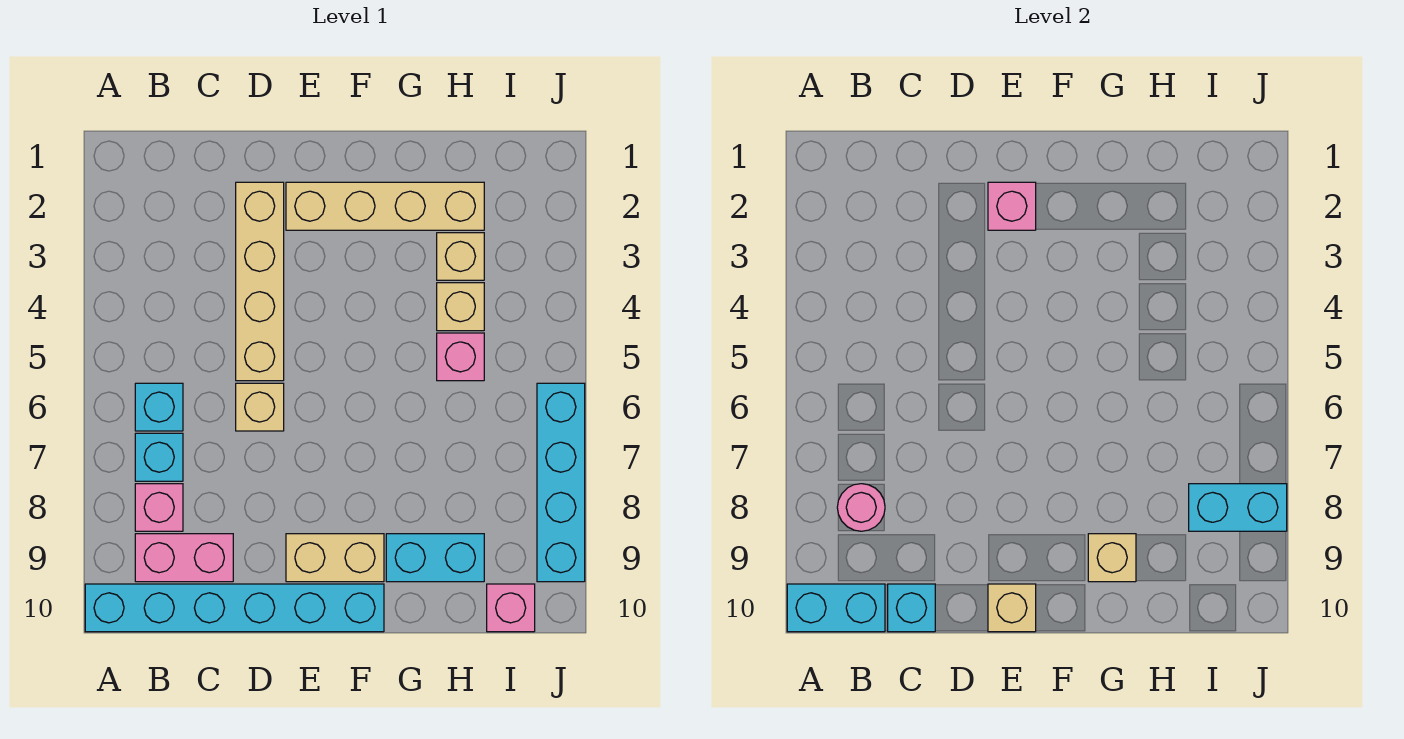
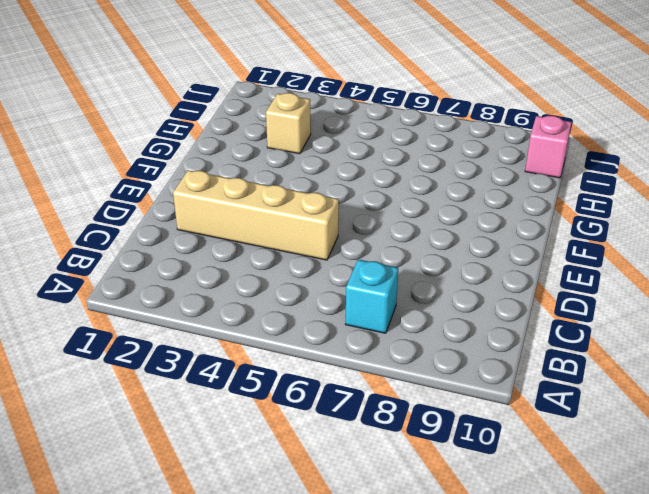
none -> cyan brick A10:F10 level 1
none -> cyan brick B6 level 1
none -> pink brick B8 level 1

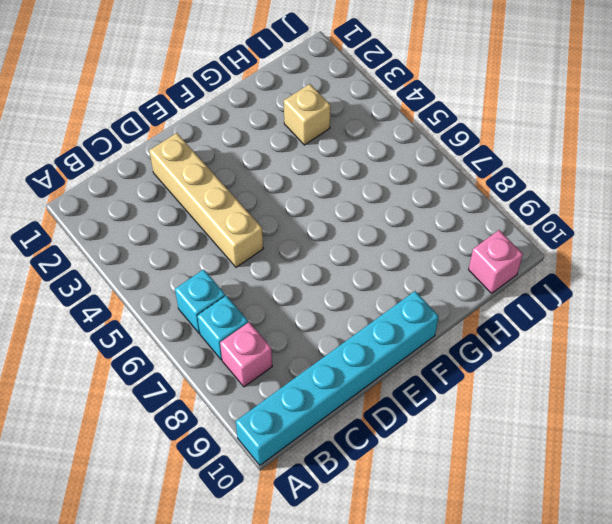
none -> pink brick B9:C9 level 1
none -> tan brick D6 level 1
none -> tan brick E2:H2 level 1

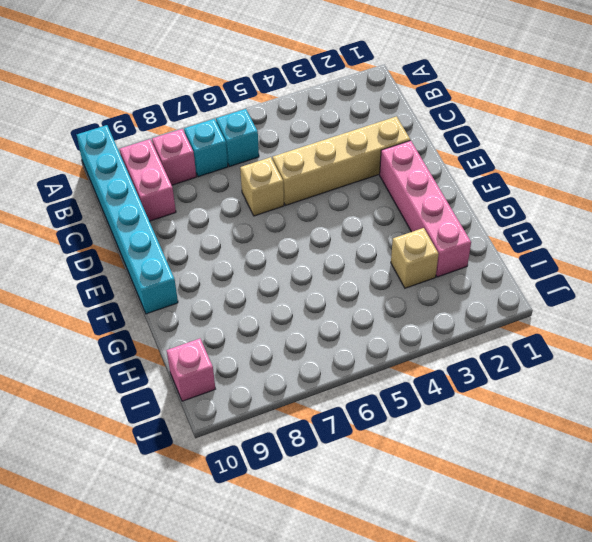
pink brick E2:H2 level 1 -> tan brick E2:H2 level 1
none -> tan brick E9:F9 level 1
none -> cyan brick G9:H9 level 1
none -> tan brick H4 level 1

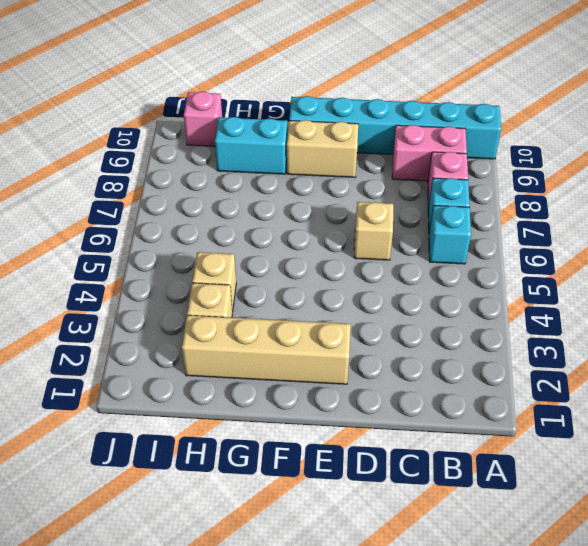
none -> tan brick D2:D5 level 1
none -> pink brick H5 level 1
none -> cyan brick J6:J9 level 1

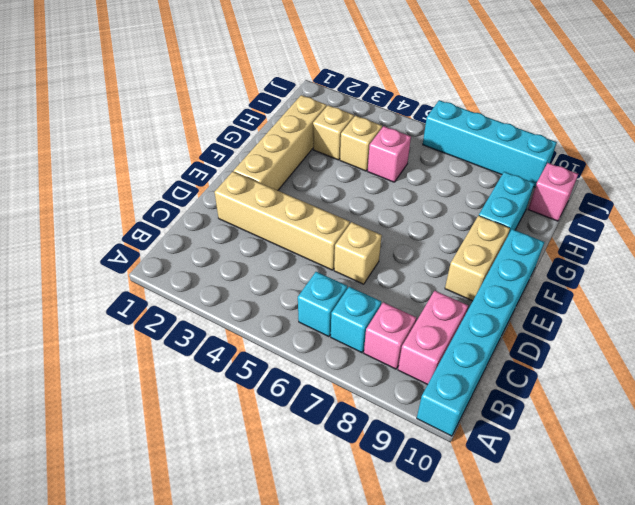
none -> cyan brick A10:B10 level 2
none -> pink round brick B8 level 2
none -> cyan brick C10 level 2

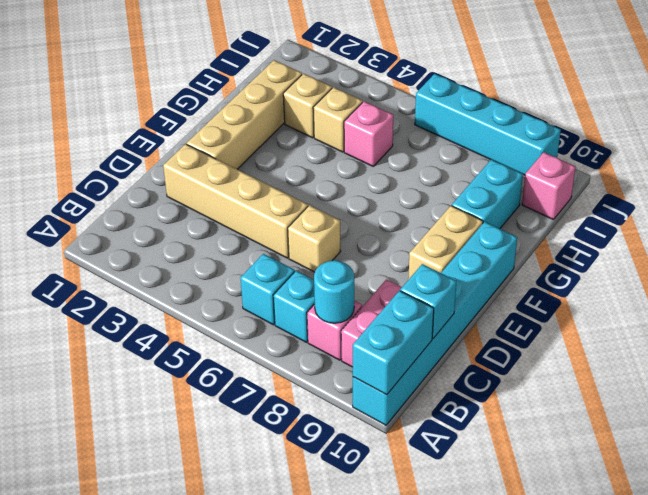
cyan round brick B8 level 2 -> pink round brick B8 level 2
none -> pink brick E2 level 2
none -> tan brick E10 level 2
none -> tan brick G9 level 2

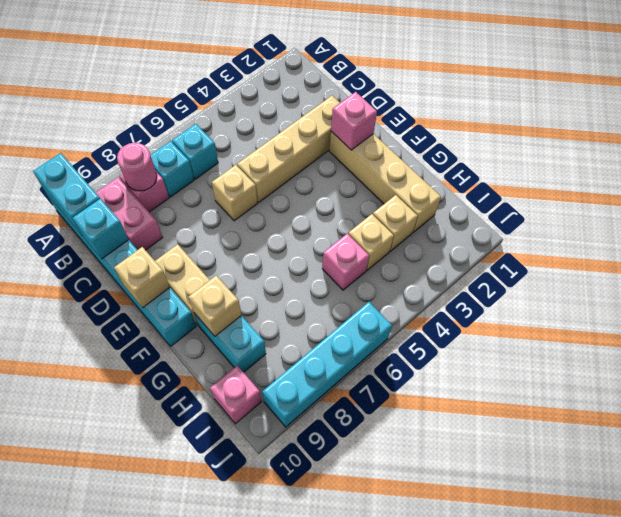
none -> cyan brick I8:J8 level 2

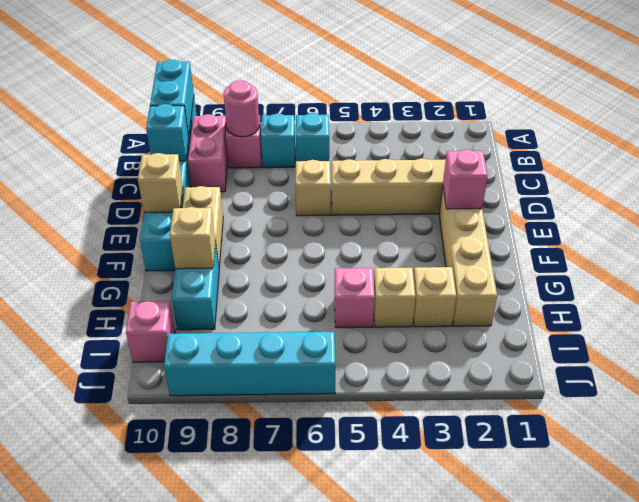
none -> cyan brick I8:J8 level 2

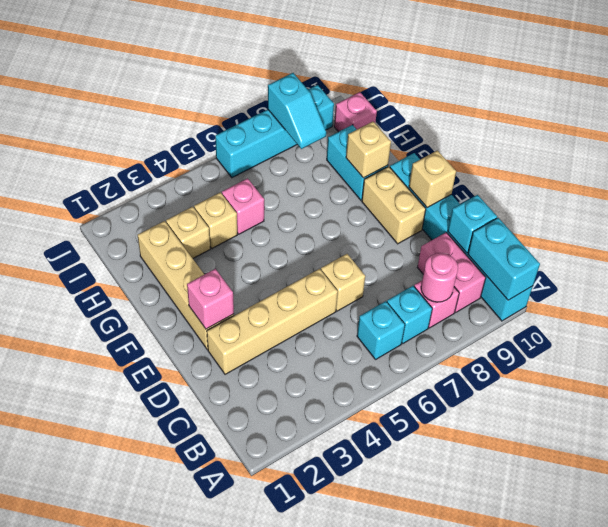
cyan slope I8:J8 level 2 top J -> cyan brick I8:J8 level 2

